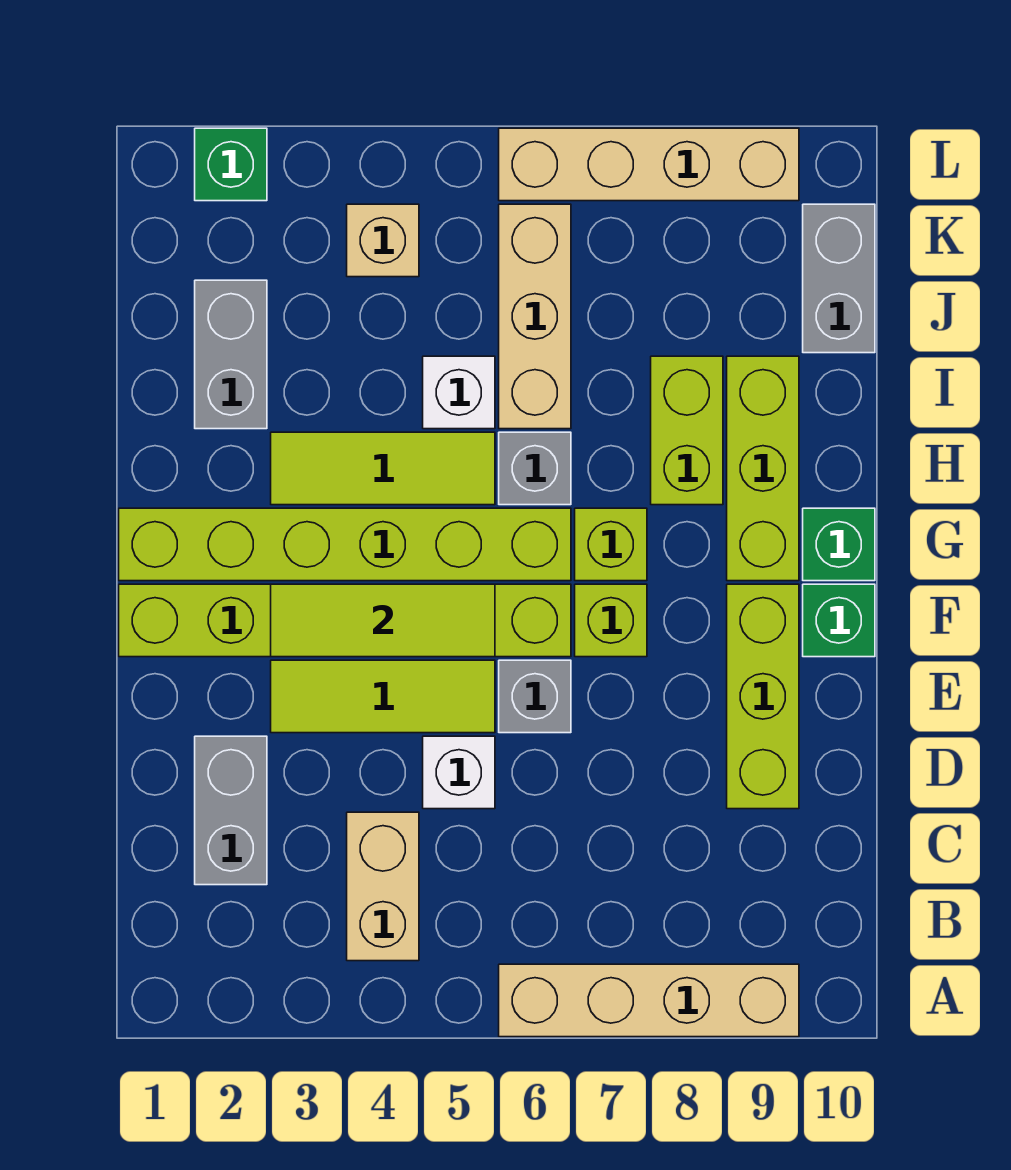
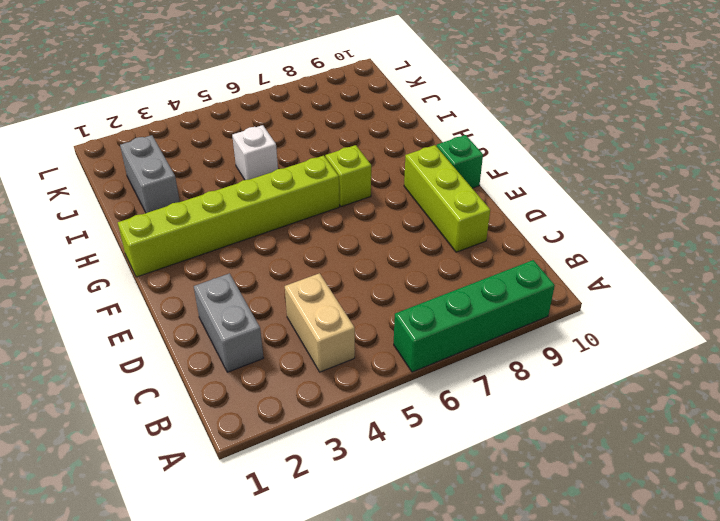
green brick A6:A9 level 1 -> tan brick A6:A9 level 1
none -> white brick D5 level 1
none -> lime tile E3:E5 level 1
none -> grey brick E6 level 1

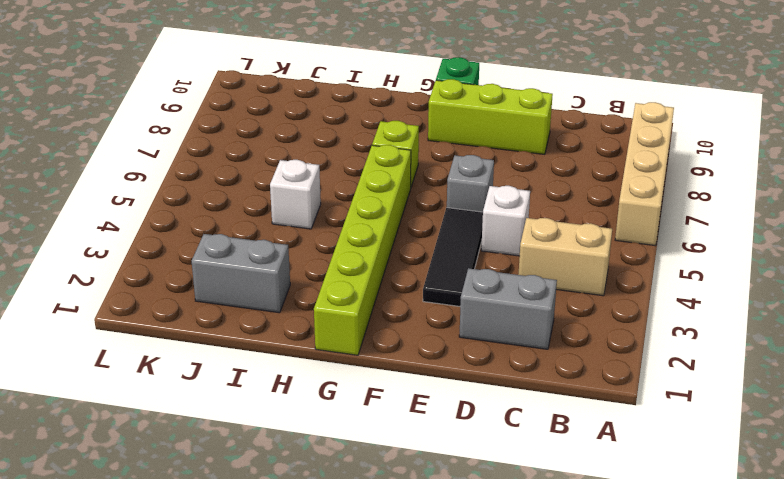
black tile E3:E5 level 1 -> lime tile E3:E5 level 1
none -> lime brick F1:F6 level 1
none -> lime brick F7 level 1
none -> lime brick G9:I9 level 1

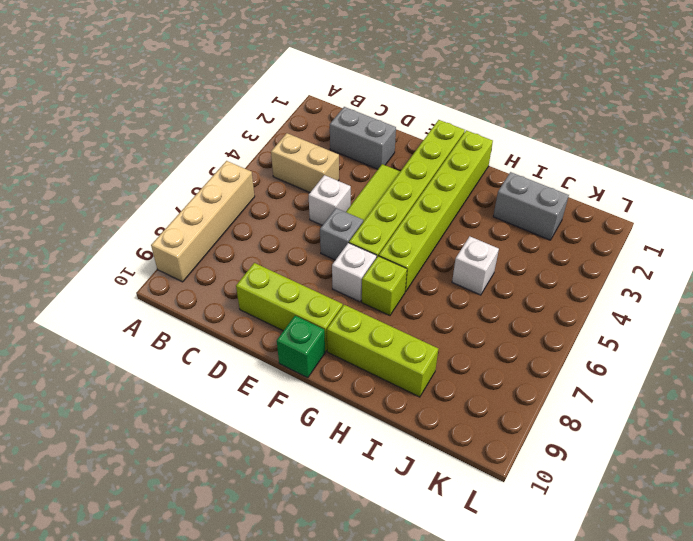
white brick F7 level 1 -> lime brick F7 level 1
none -> green brick G10 level 1
none -> lime tile H3:H5 level 1
none -> grey brick H6 level 1

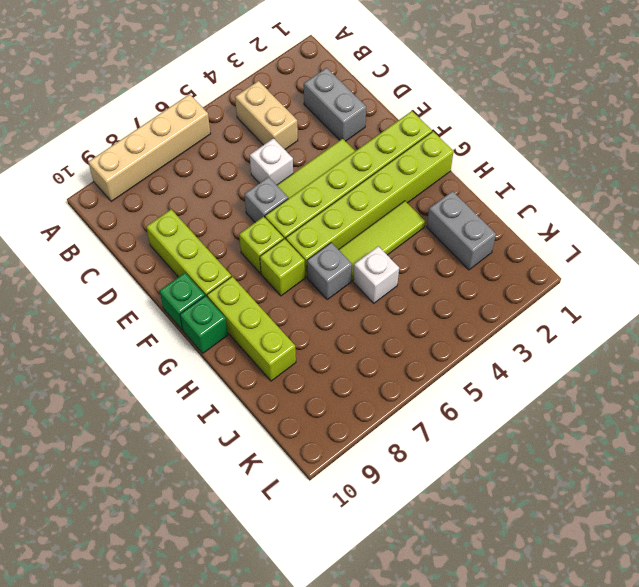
none -> lime brick H8:I8 level 1
none -> tan brick I6:K6 level 1
none -> grey brick J10:K10 level 1

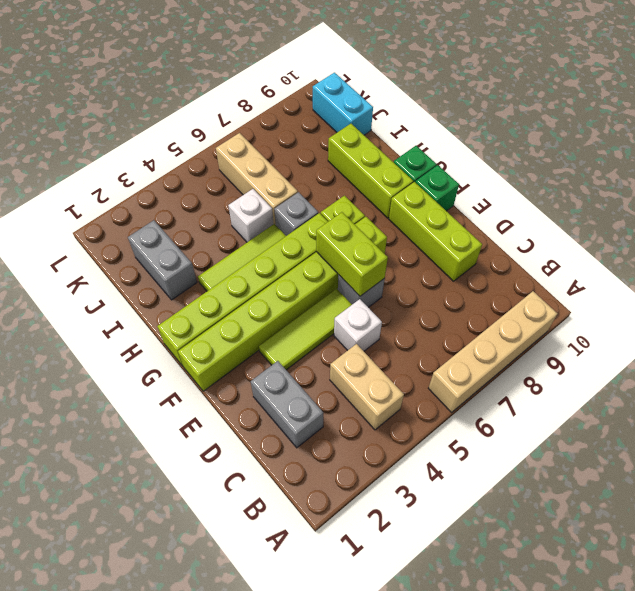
lime brick E6:F6 level 2 -> lime brick H8:I8 level 1
cyan brick J10:K10 level 1 -> grey brick J10:K10 level 1
none -> tan brick K4 level 1
none -> green brick L2 level 1
none -> tan brick L6:L9 level 1

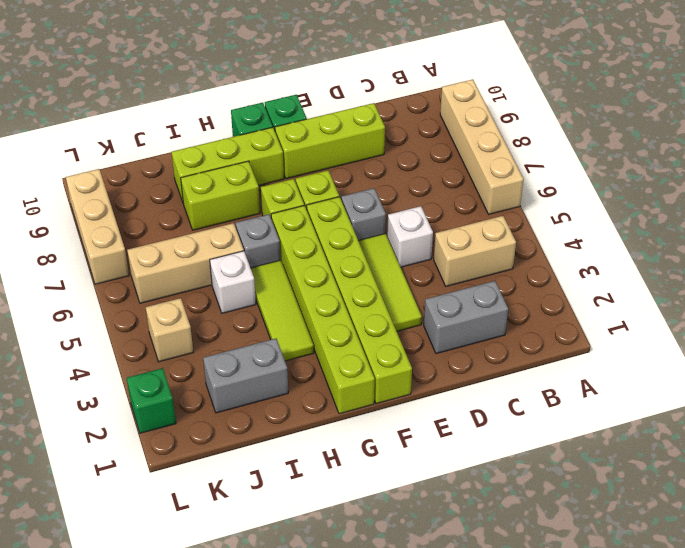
tan brick L7:L9 level 1 -> tan brick L6:L9 level 1
none -> grey brick J10:K10 level 1
none -> lime tile F3:F5 level 2

